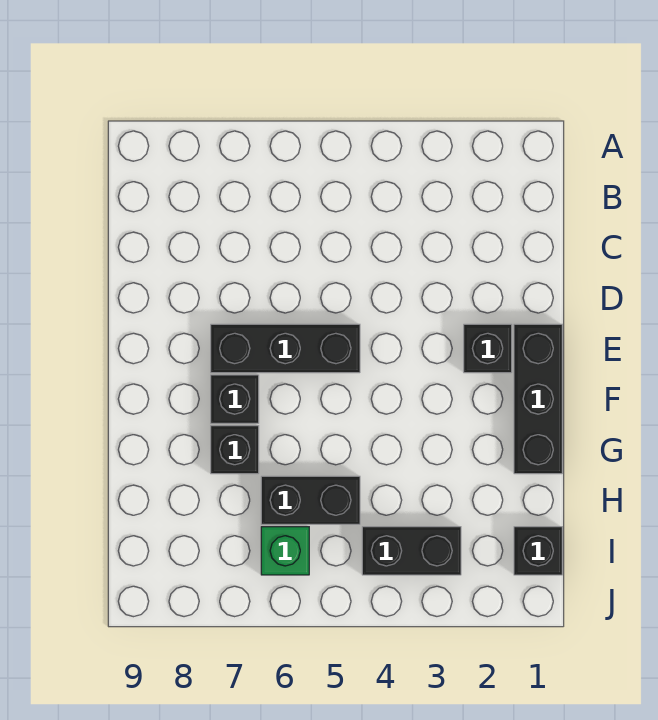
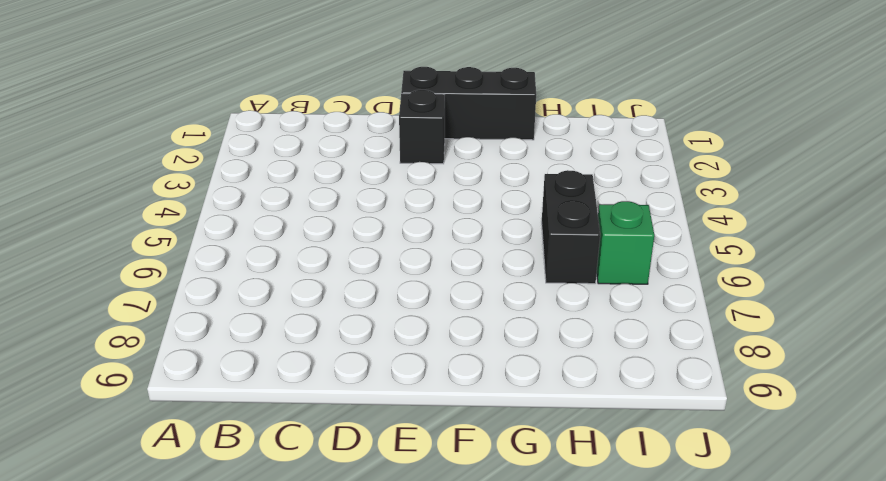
none -> black brick E5:E7 level 1
none -> black brick F7 level 1

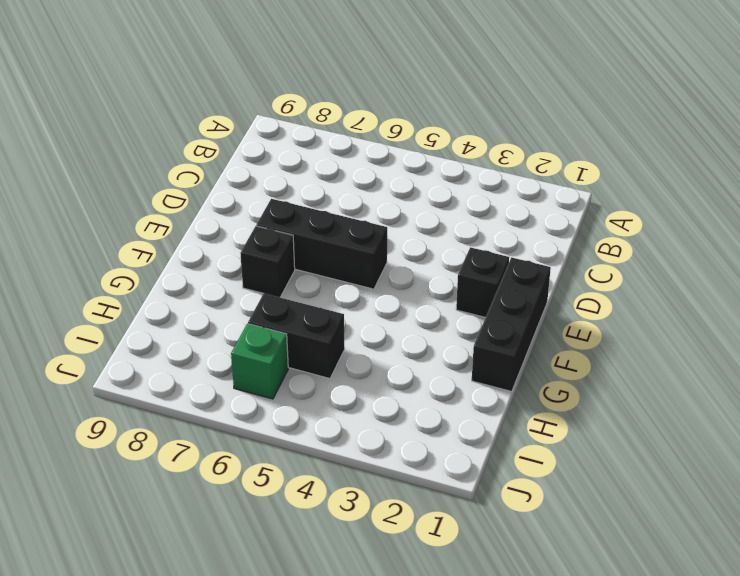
none -> black brick G7 level 1
none -> black brick I1 level 1

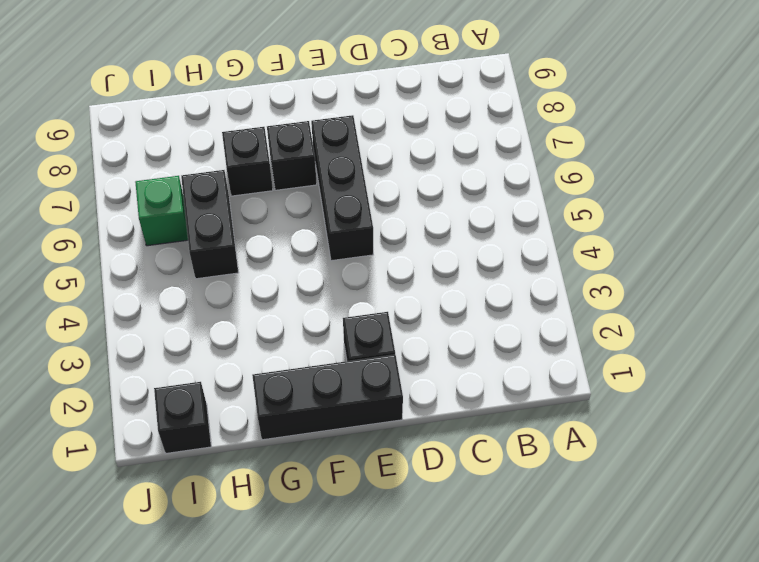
none -> black brick I3:I4 level 1

